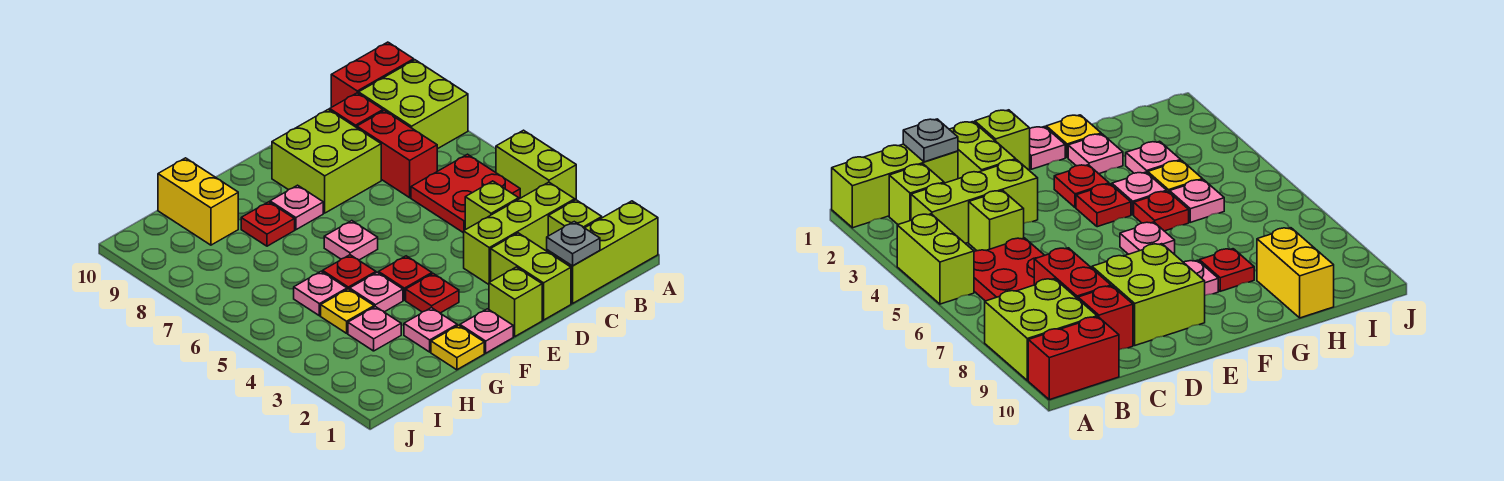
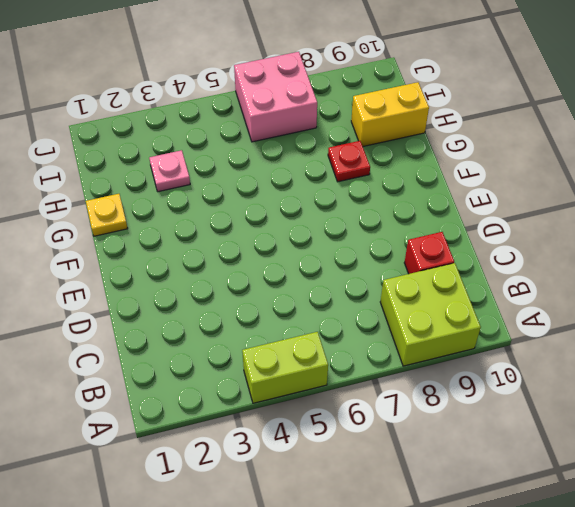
pink brick I6:J7 level 1 -> none
none -> lime brick A1:C1 level 1
none -> red brick A10:B10 level 1
none -> lime brick B2 level 1

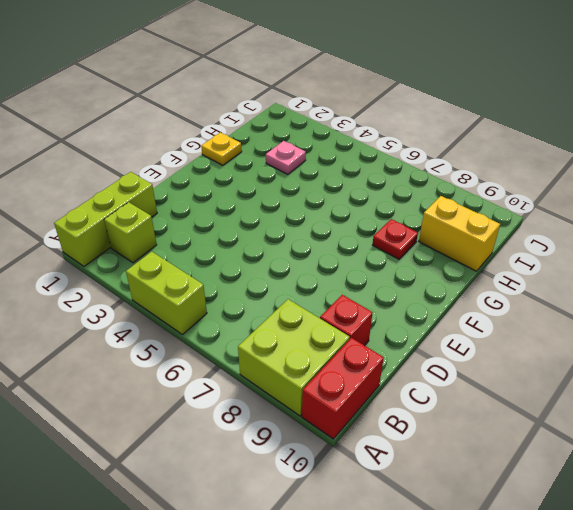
none -> lime brick B3:D3 level 1
none -> red plate B5:C6 level 1
none -> lime brick C4 level 1

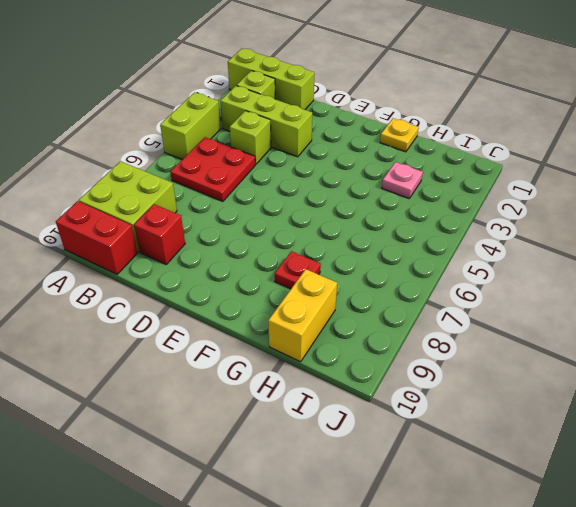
none -> red brick C7:C8 level 1
none -> lime brick D1:D2 level 1
none -> lime brick D8:E9 level 1

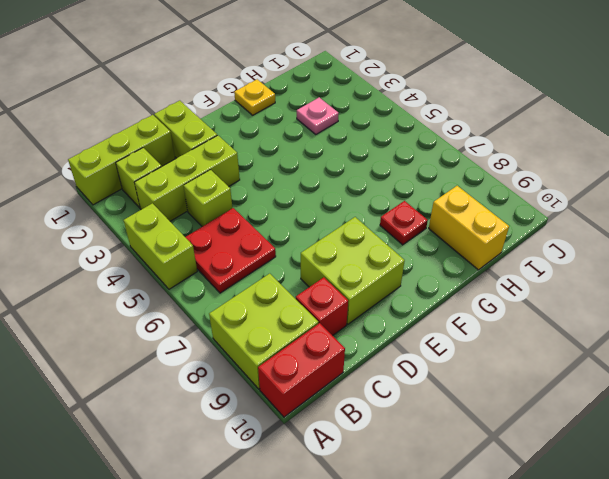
none -> red brick C7:C8 level 1
none -> lime brick E1 level 1
none -> pink plate F1 level 1

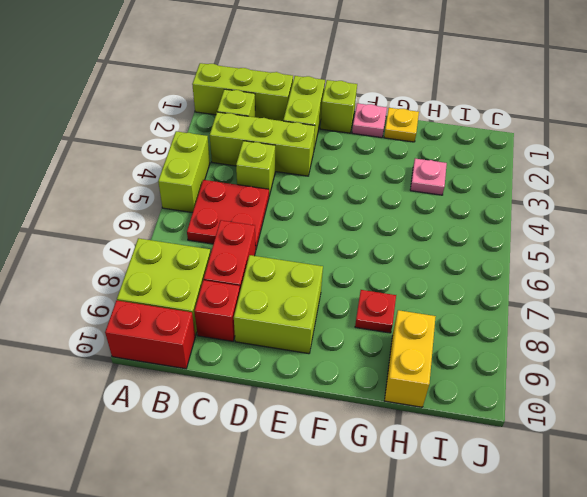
none -> red plate F3 level 1
none -> red plate F4 level 1
none -> pink plate F6 level 1

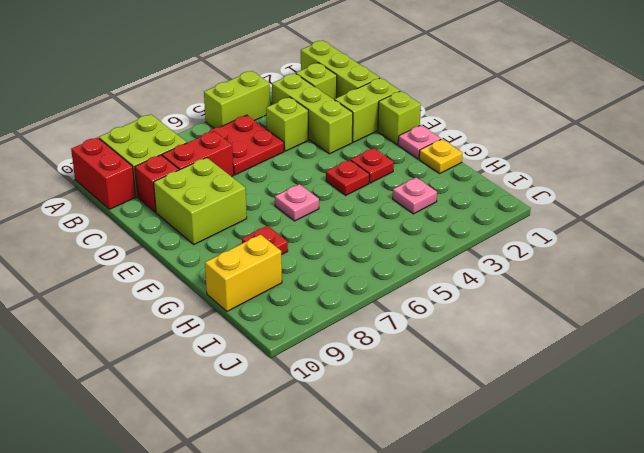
none -> pink plate F8 level 1
none -> pink plate G2 level 1
none -> pink plate G4 level 1

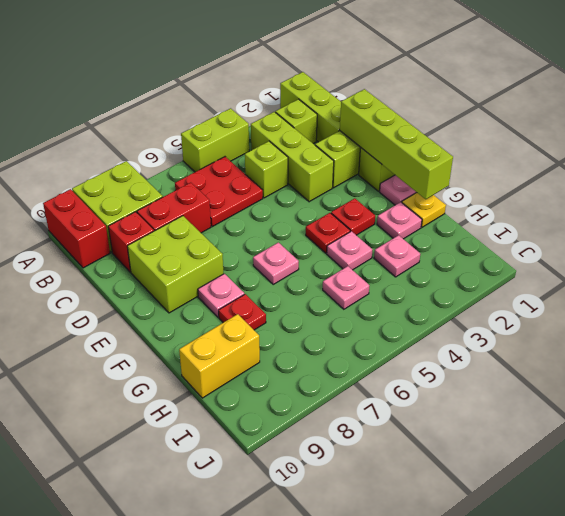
lime brick D1:G1 level 2 -> none
none -> red plate G5 level 1
none -> yellow plate H4 level 1
none -> grey plate C1 level 2

